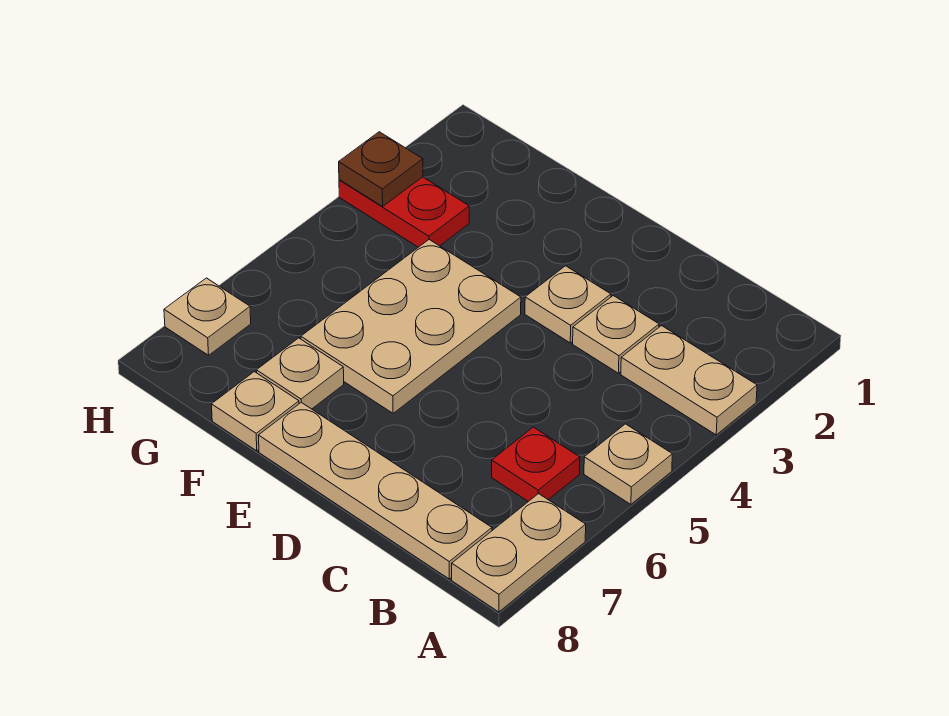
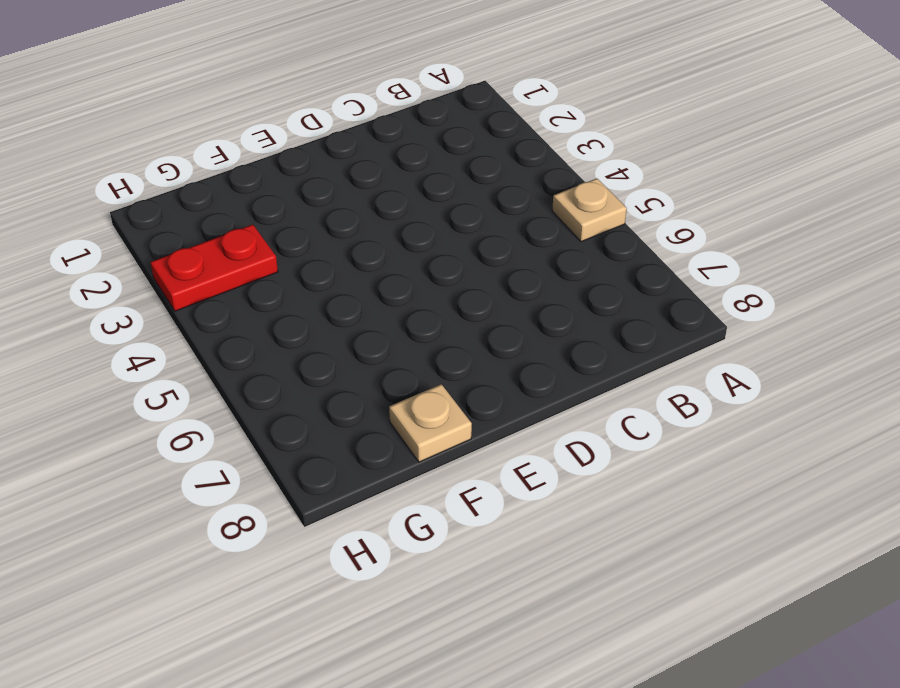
none -> tan plate A3:B3 level 1
none -> tan plate A7:A8 level 1
none -> red plate B6 level 1

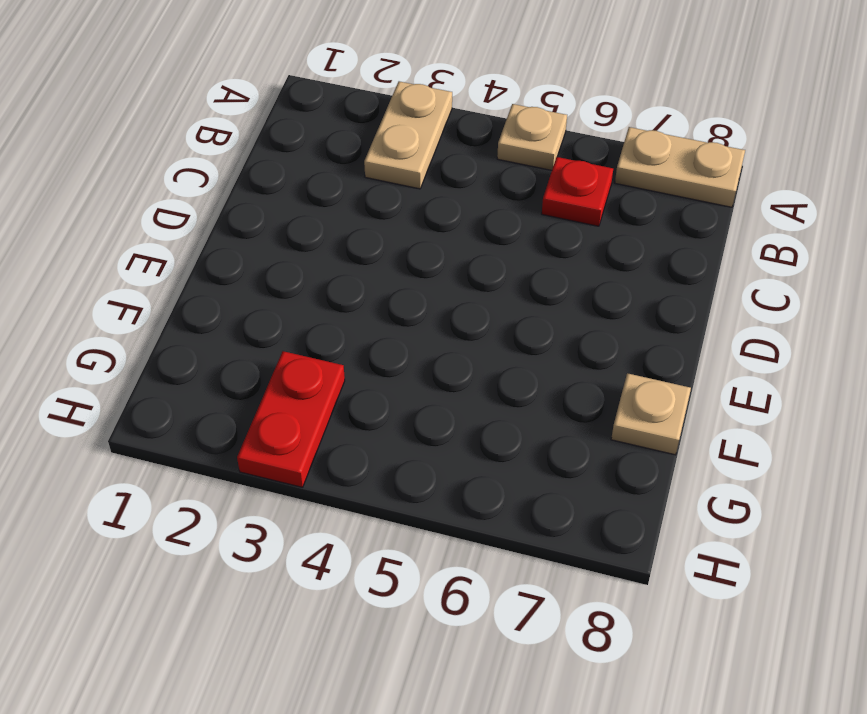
none -> tan plate B8:E8 level 1
none -> tan plate C3 level 1
none -> tan plate D3 level 1

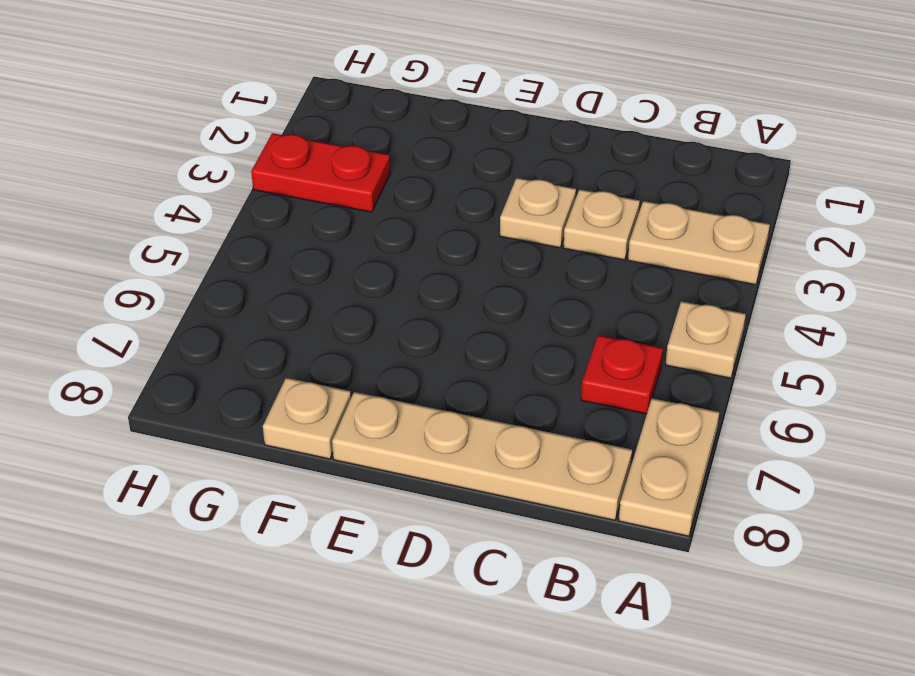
none -> tan plate E4:F6 level 1
none -> tan plate F7 level 1
none -> tan plate H7 level 1

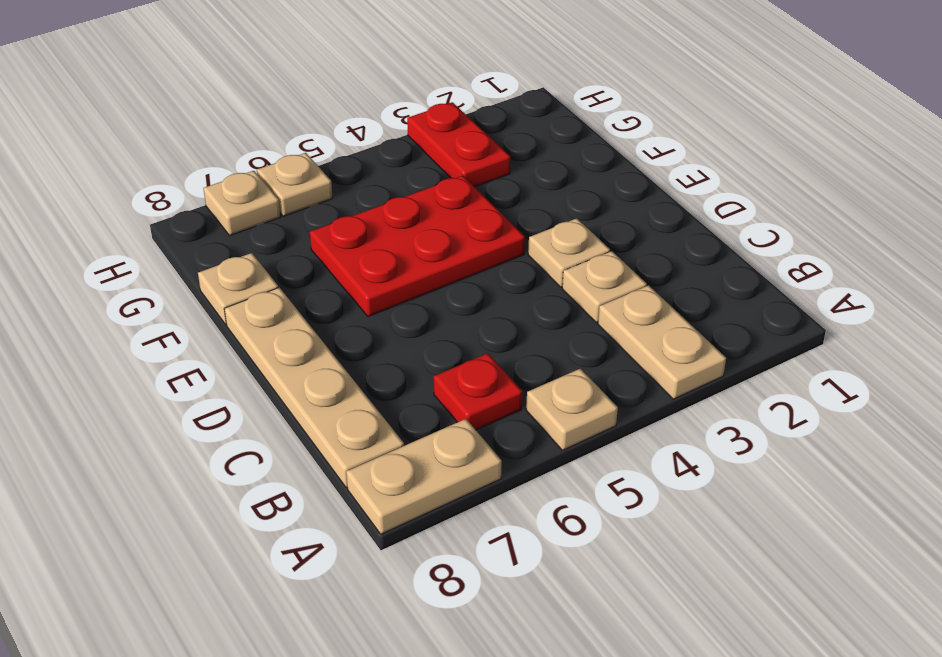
red plate E4:F6 level 1 -> tan plate E4:F6 level 1
tan plate H6 level 1 -> tan plate F7 level 1
none -> brown plate H3 level 2

